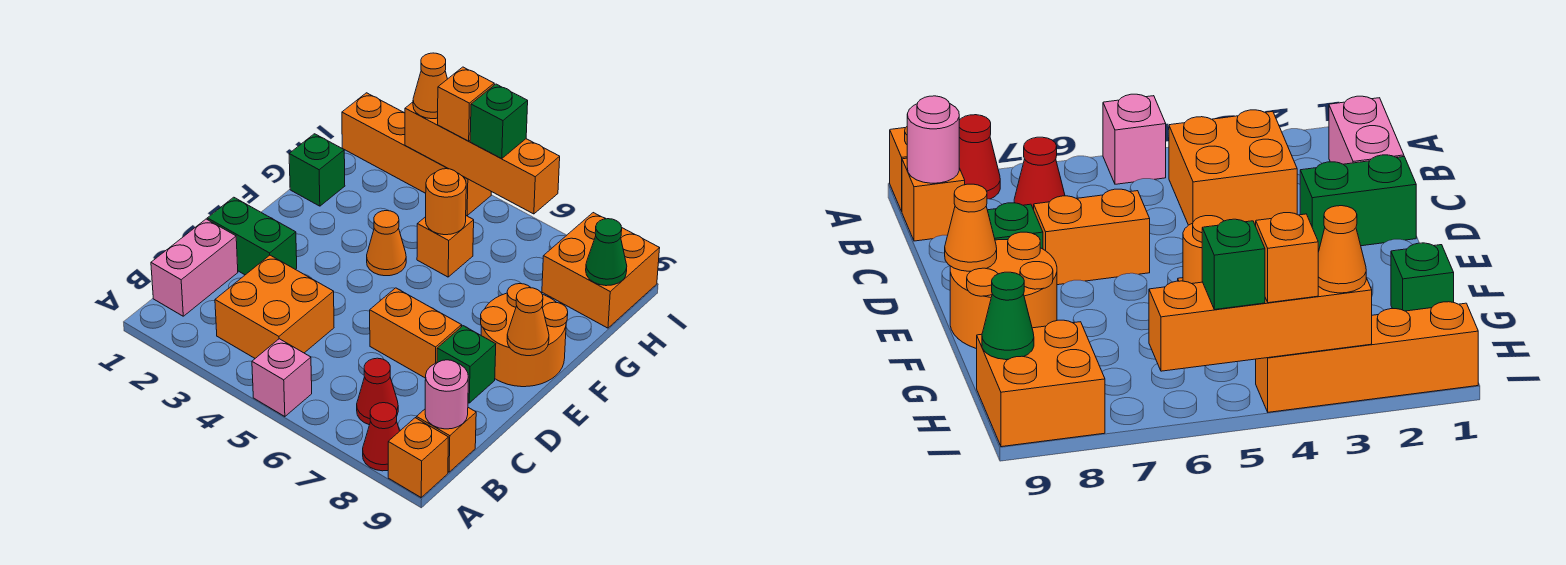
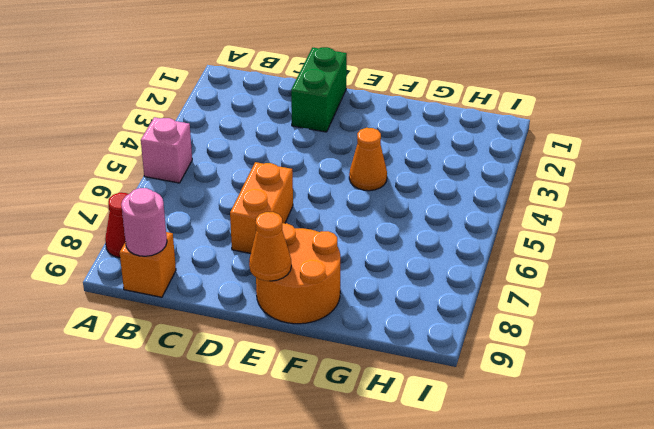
none -> orange brick A9 level 1
none -> pink brick B1:C1 level 1
none -> orange brick B3:C4 level 1

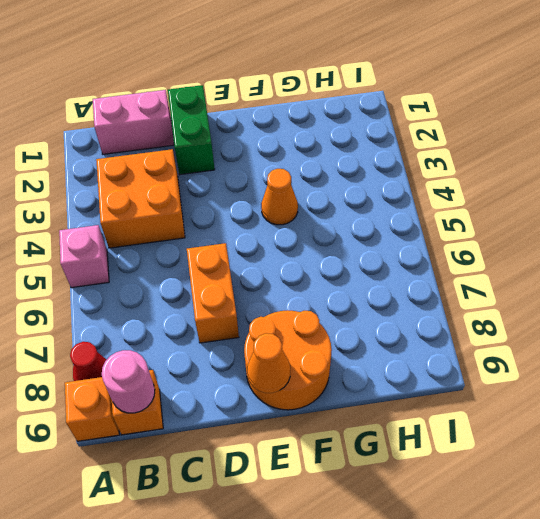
none -> red cone B7 level 1
none -> green brick D8 level 1
none -> green brick G1 level 1

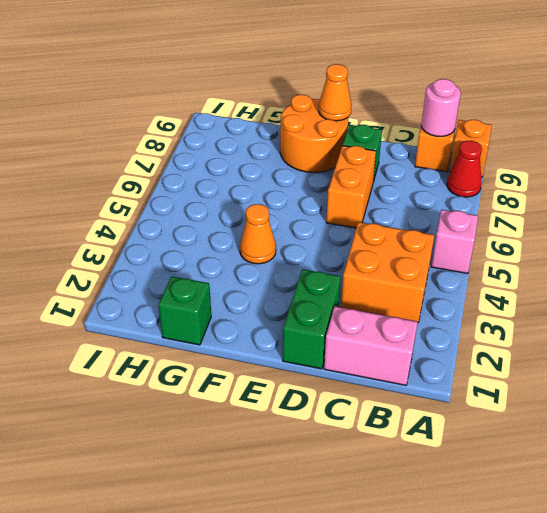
none -> red cone B7 level 1
none -> orange brick G5 level 1
none -> orange brick H8:I9 level 1

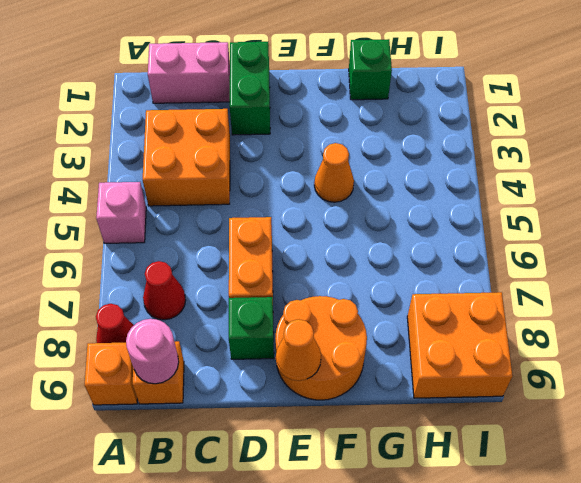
none -> orange brick G5 level 1
none -> orange brick I1:I4 level 1
none -> orange round brick G5 level 2

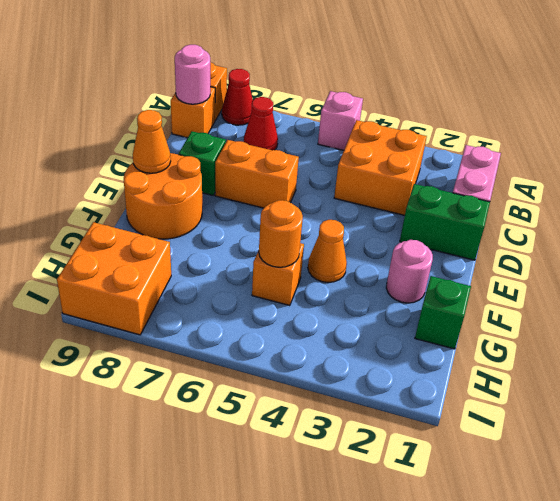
pink round brick F2 level 1 -> none
none -> orange brick I1:I4 level 1
none -> green cone H9 level 2
none -> orange brick I3:I6 level 2

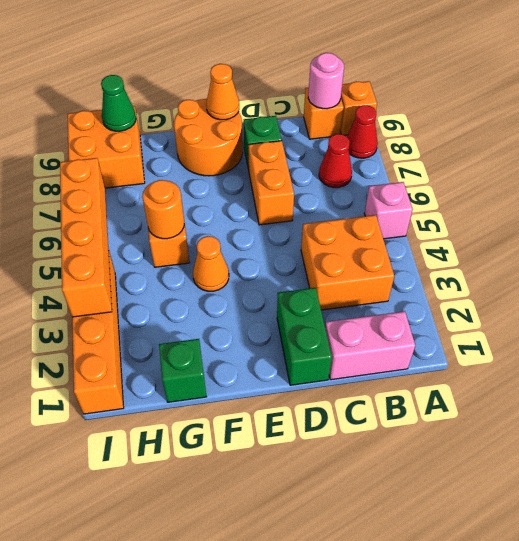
none -> orange cone I3 level 3
none -> orange brick I4 level 3
none -> green brick I5 level 3

